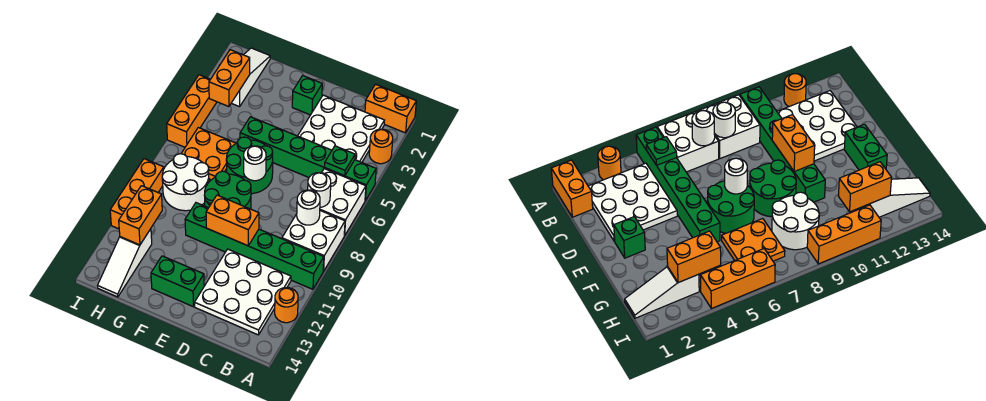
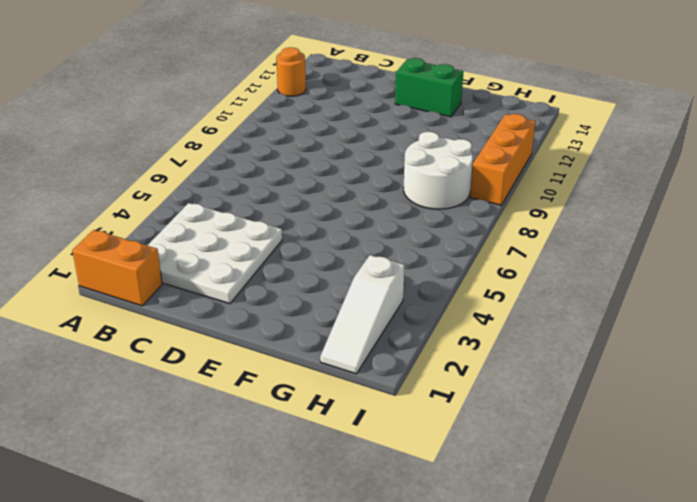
none -> orange round brick A3 level 1
none -> green brick A5:F5 level 1
none -> white brick A6:B7 level 1

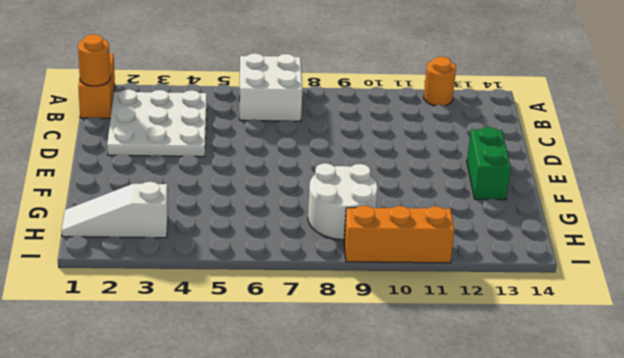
orange round brick B1 level 2 -> orange round brick A3 level 1
none -> green brick A5:F5 level 1
none -> white brick A8:B9 level 1
none -> green brick A10:F10 level 1

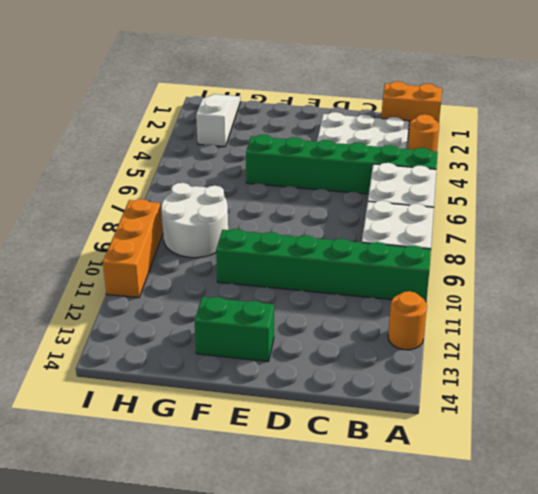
none -> white plate B11:D13 level 1
none -> green brick E2 level 1
none -> green round brick E6:F7 level 1

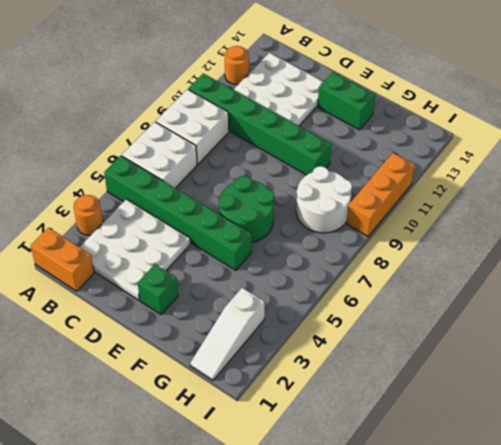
none -> green round brick E8:F9 level 1
none -> orange plate G6:H7 level 1
none -> white slope H12:H14 level 1 top 12

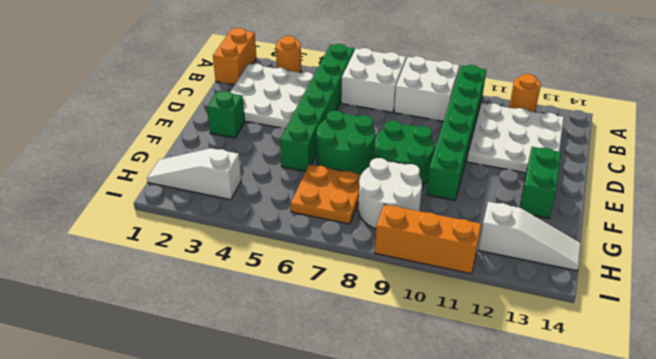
none -> orange brick I4:I6 level 1
none -> green plate B5 level 2
none -> white round brick B7 level 2

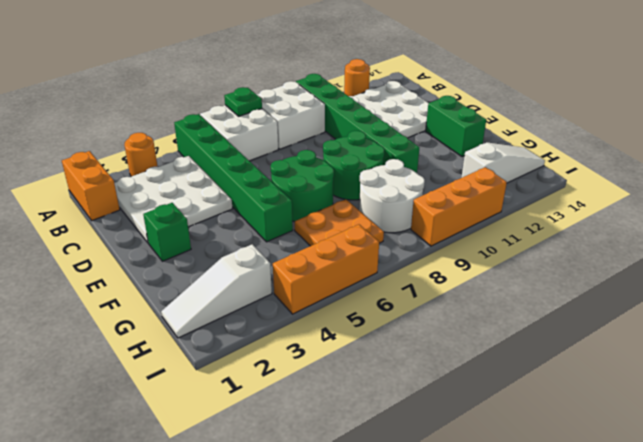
green plate A7 level 2 -> green plate B5 level 2
none -> white round brick B7 level 2
none -> white round brick B8 level 2
none -> orange brick D10:E10 level 2

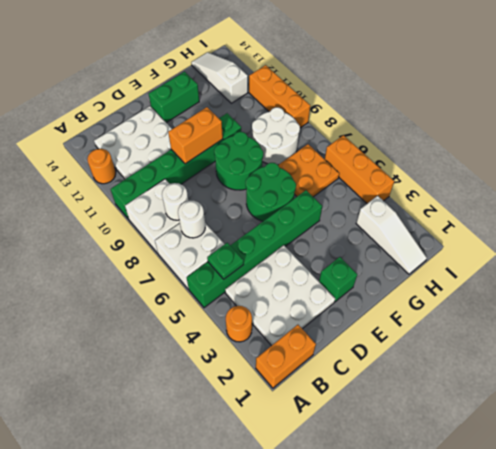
none -> white round brick E7 level 2
none -> orange brick H3:H4 level 2
none -> orange brick H11:H12 level 2

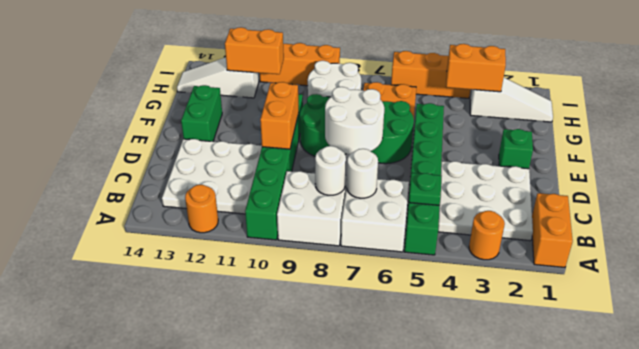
white round brick D7:E8 level 2 -> white round brick E7 level 2

